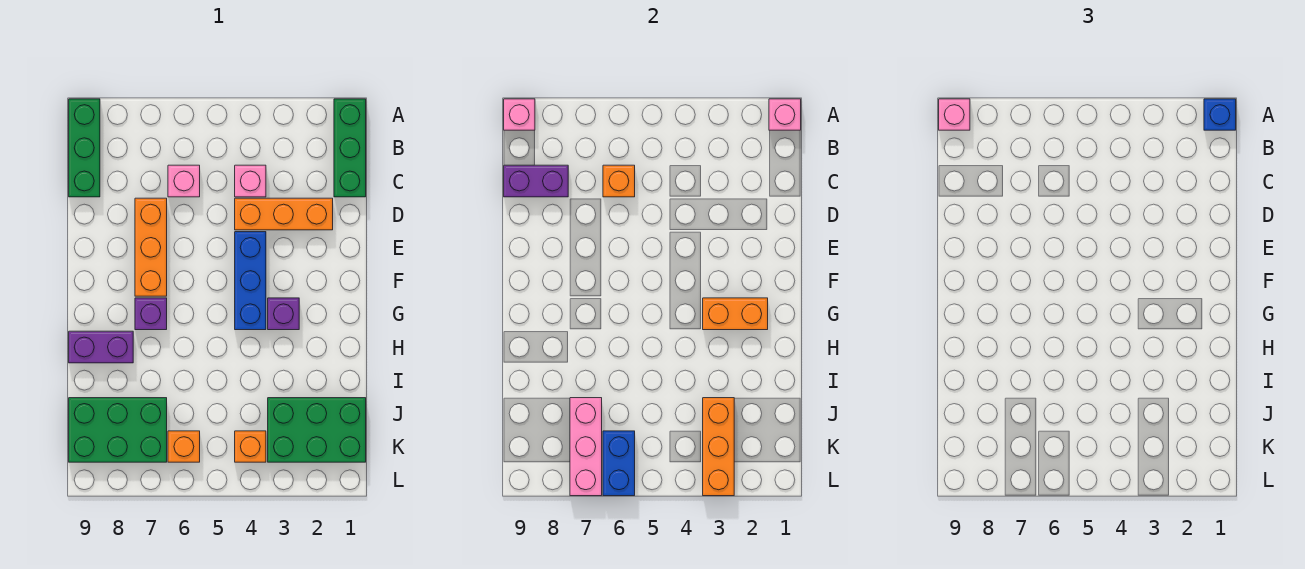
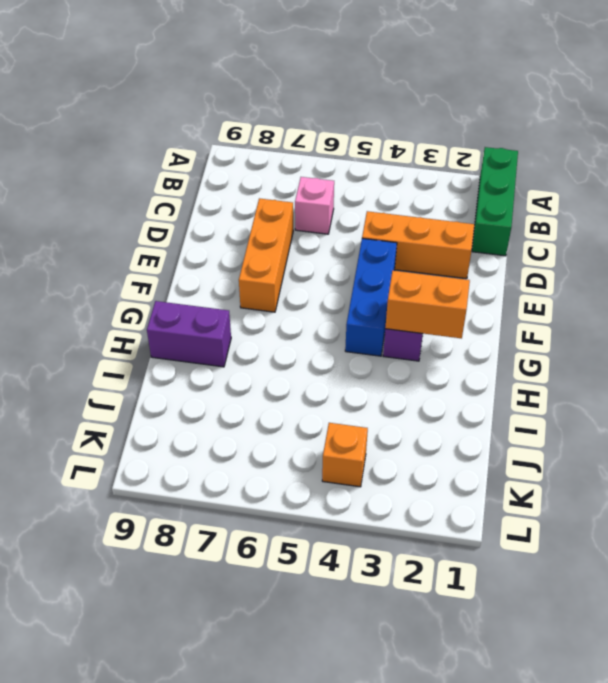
none -> green brick A9:C9 level 1
none -> pink brick C4 level 1
none -> purple brick G7 level 1

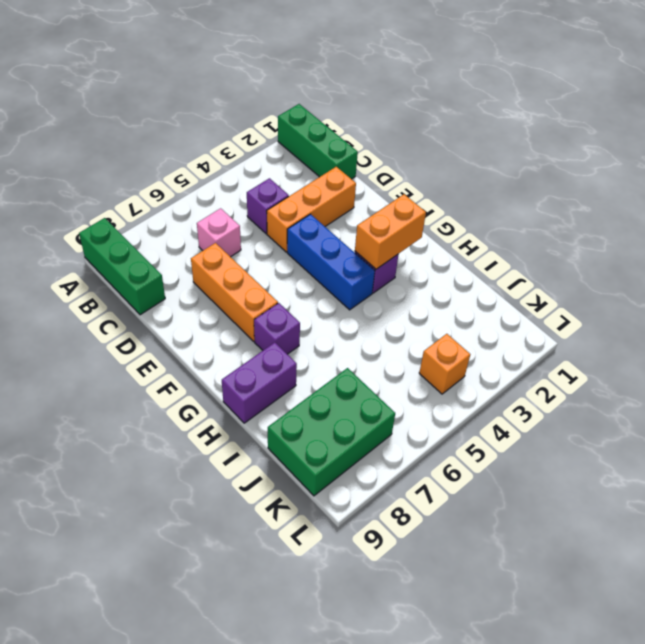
purple brick C4 level 1 -> pink brick C4 level 1
none -> green brick J1:K3 level 1
none -> orange brick K6 level 1
none -> pink brick A1 level 2

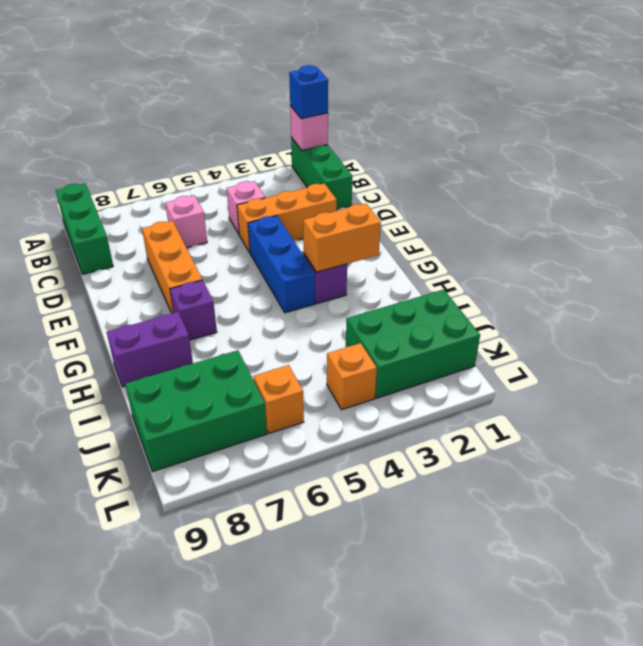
none -> pink brick A9 level 2
none -> orange brick C6 level 2
none -> purple brick C8:C9 level 2

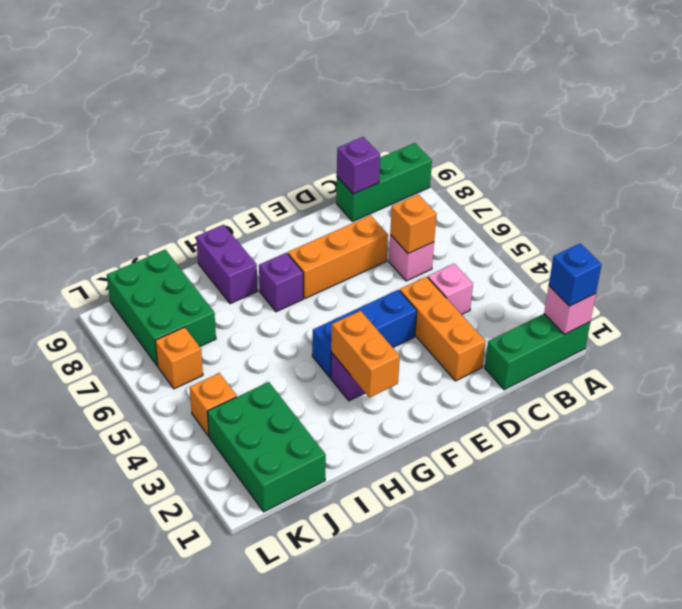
purple brick C9 level 2 -> purple brick C8:C9 level 2
none -> pink brick A9 level 2
none -> orange brick J3:L3 level 2
none -> pink brick J7:L7 level 2

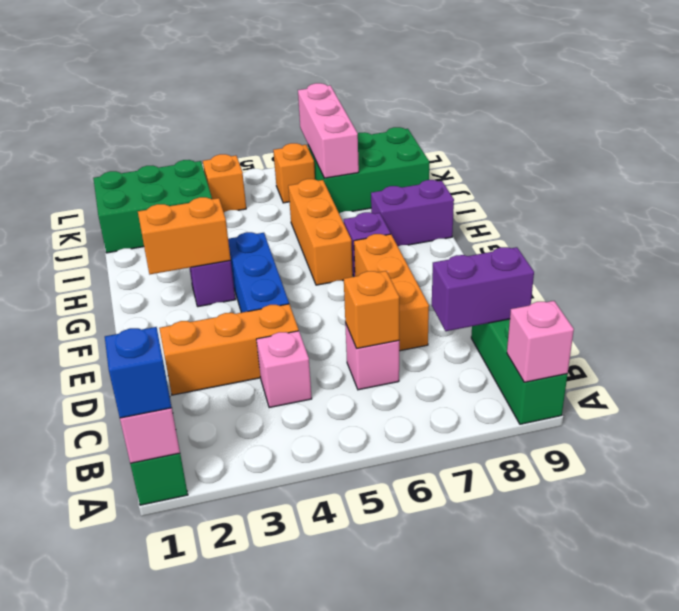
orange brick G6:I6 level 1 -> orange brick J3:L3 level 2
none -> blue brick K6:L6 level 2
none -> pink brick A9 level 3

